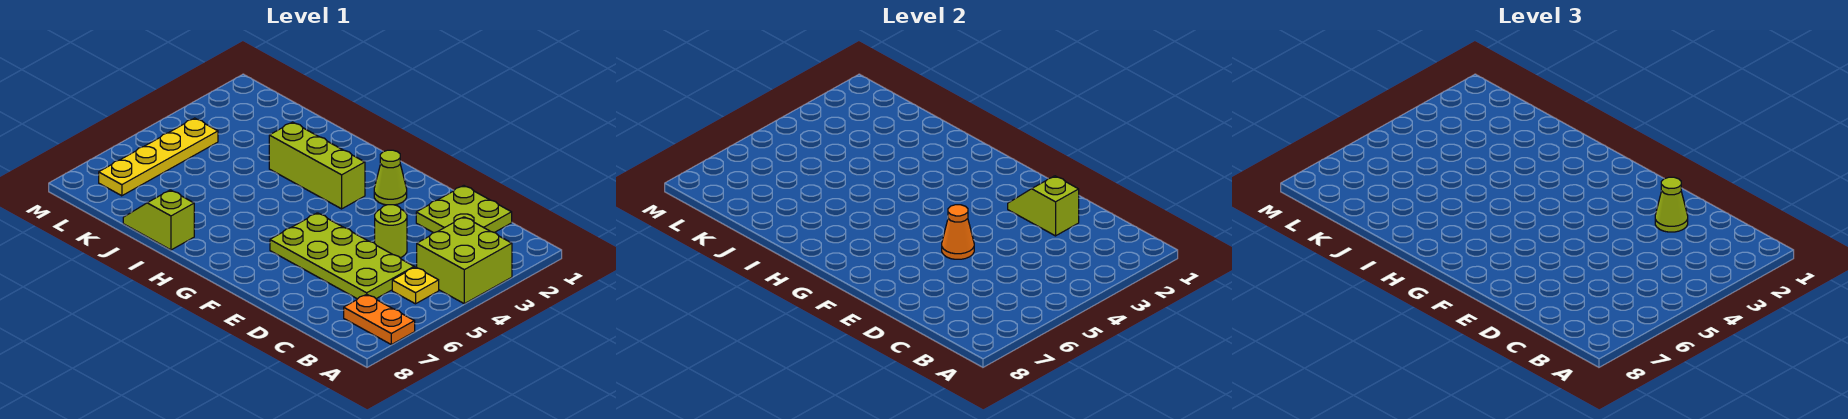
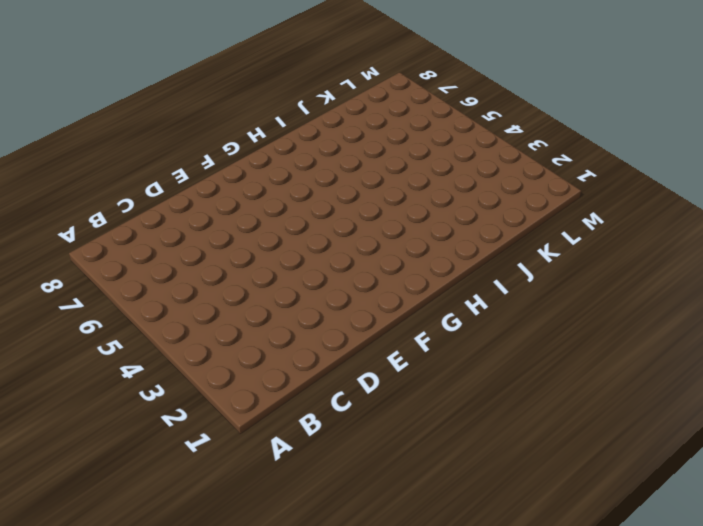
none -> lime brick A3:B4 level 1
none -> orange plate A7:B7 level 1
none -> yellow plate B5 level 1

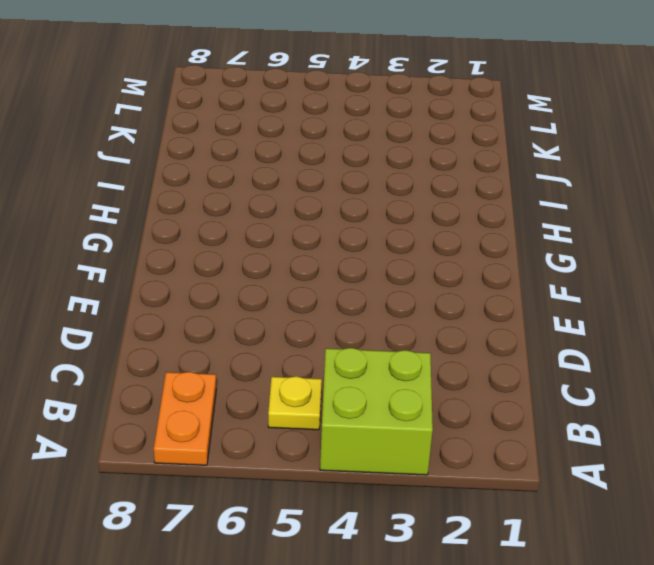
none -> lime plate C1:D2 level 1
none -> lime plate C5:F6 level 1
none -> lime round brick D4 level 1

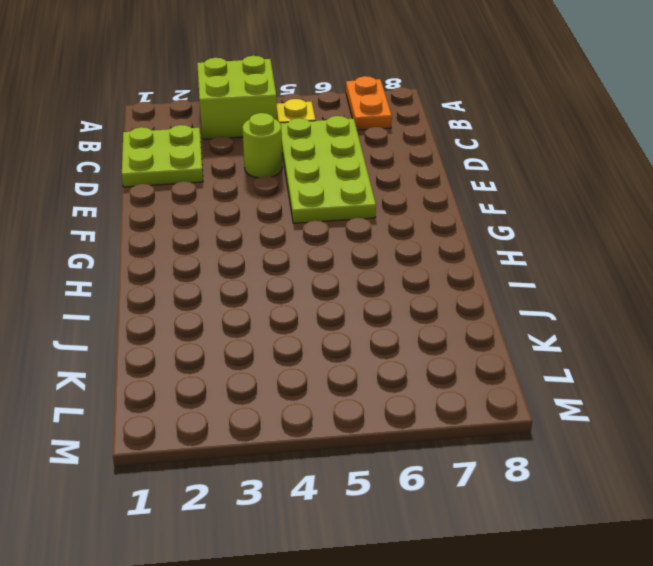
none -> lime cone F2 level 1
none -> lime brick G3:I3 level 1
none -> lime slope I8:J8 level 1 top I

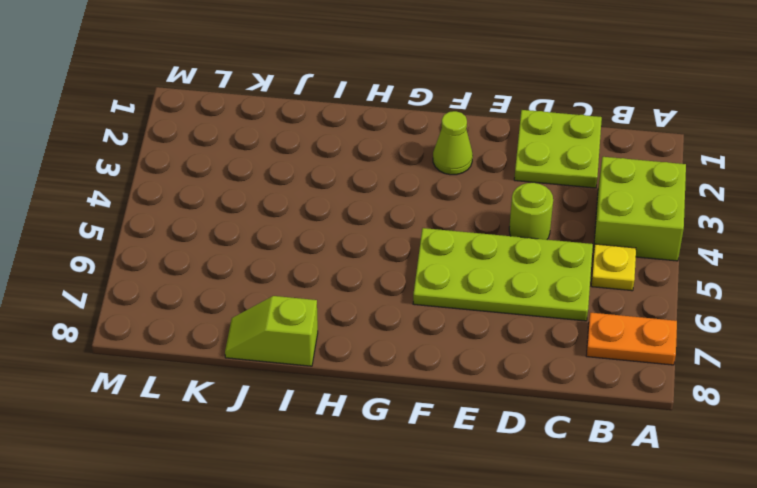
none -> lime brick G3:I3 level 1
none -> yellow plate L4:L7 level 1
none -> lime slope D2:E2 level 2 top D

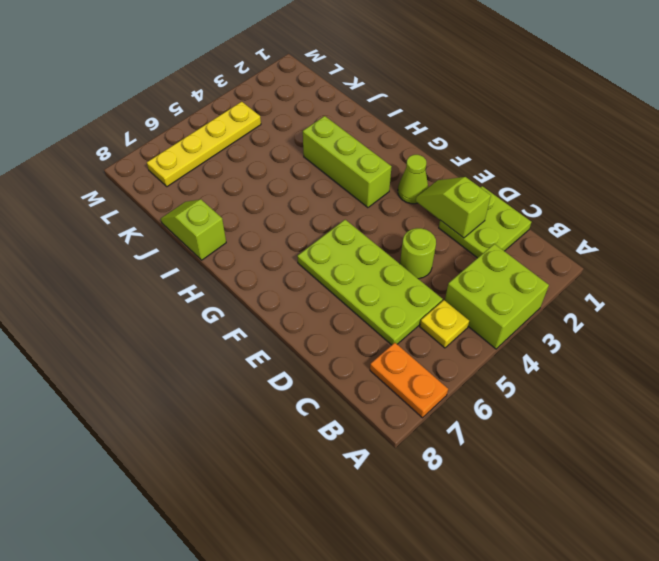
none -> orange cone E5 level 2
none -> lime cone D2 level 3

